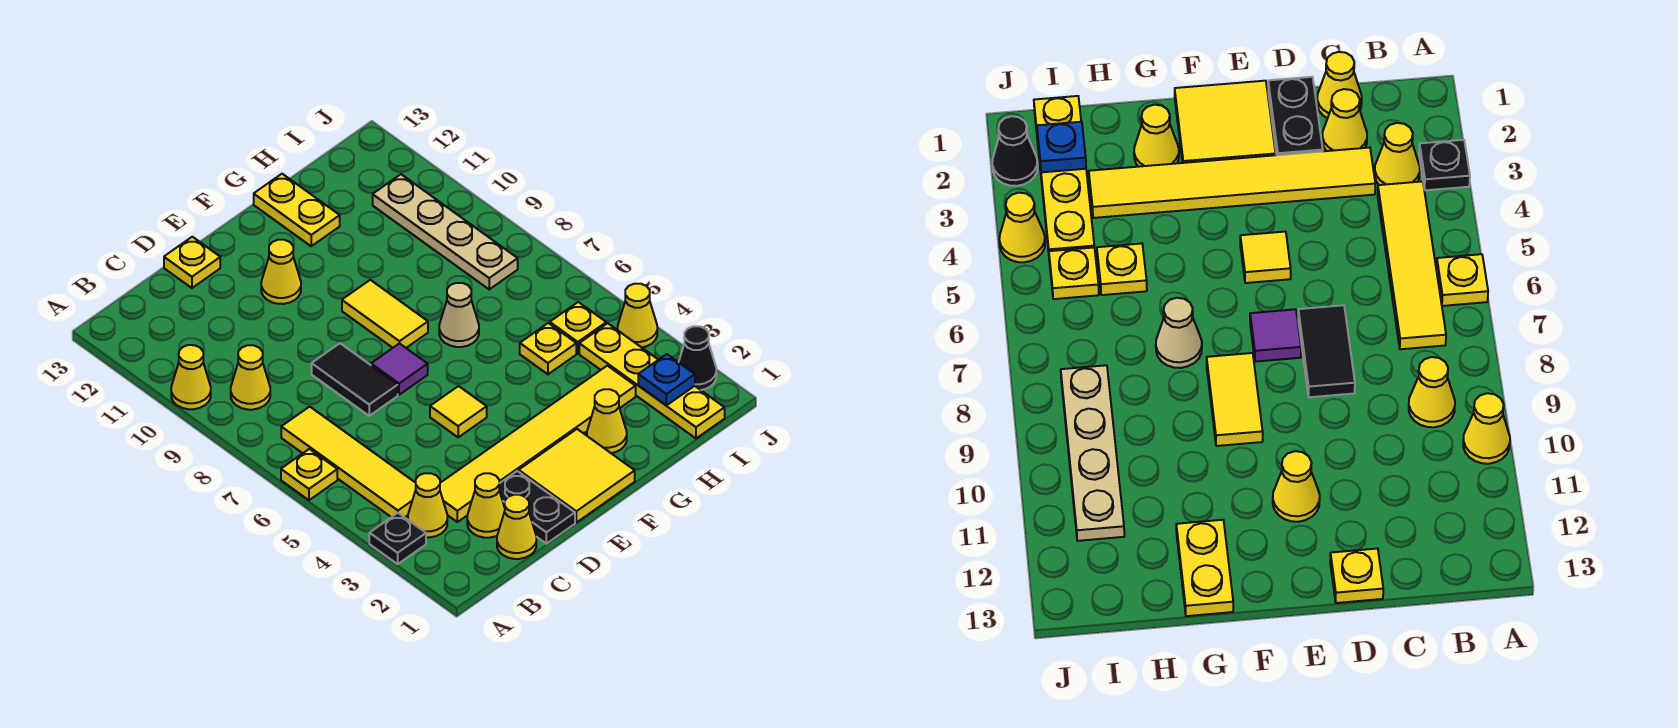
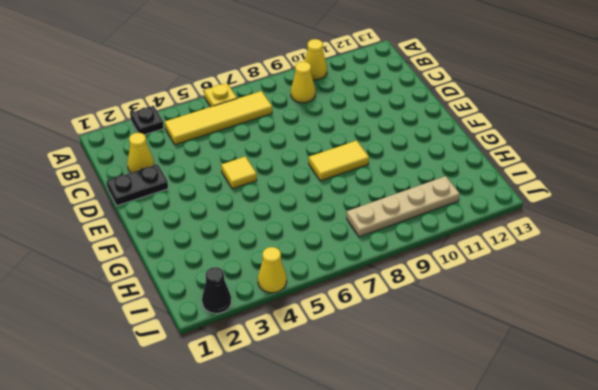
none -> yellow cone B3 level 1
none -> yellow cone C1 level 1
none -> yellow tile C3:H3 level 1

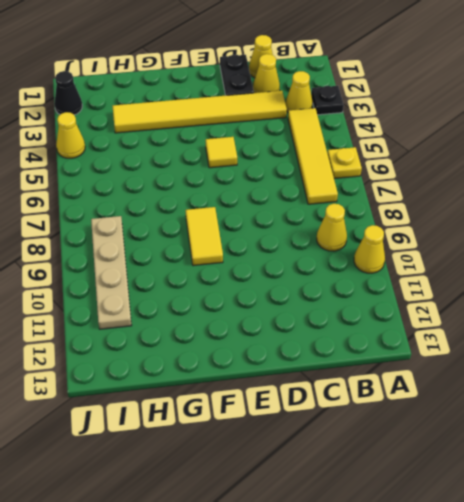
none -> black tile D7:D8 level 1
none -> yellow plate D13 level 1
none -> yellow tile E1:F2 level 1

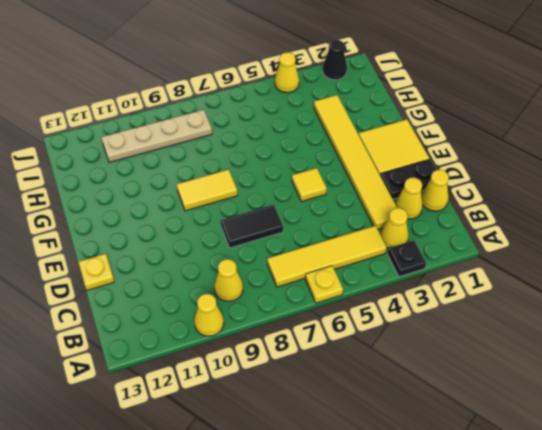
none -> purple tile E7 level 1
none -> yellow cone E11 level 1
none -> yellow cone G2 level 1

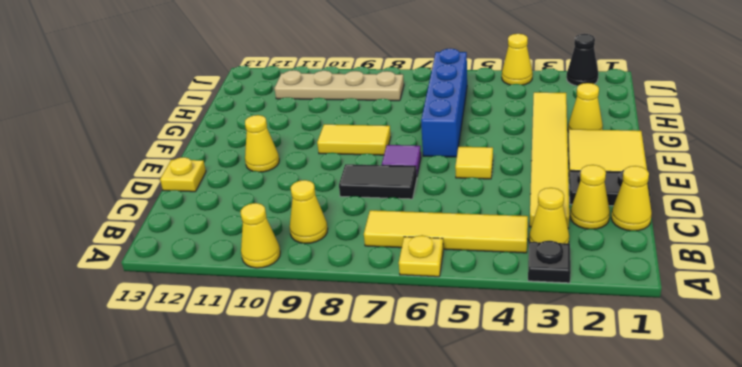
blue brick F6:I6 level 1 -> none
none -> tan cone G7 level 1
none -> yellow plate G12:G13 level 1
none -> yellow plate H5 level 1

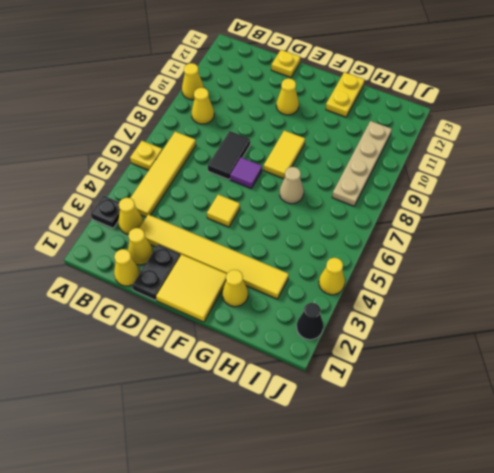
none -> yellow plate H5 level 1
none -> yellow plate I1:I4 level 1
none -> yellow plate I5 level 1

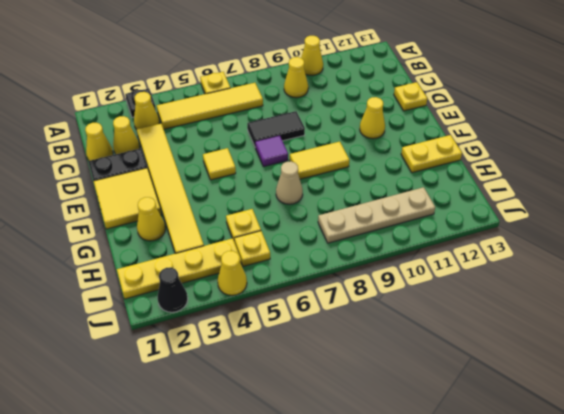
none -> blue plate I2 level 2

